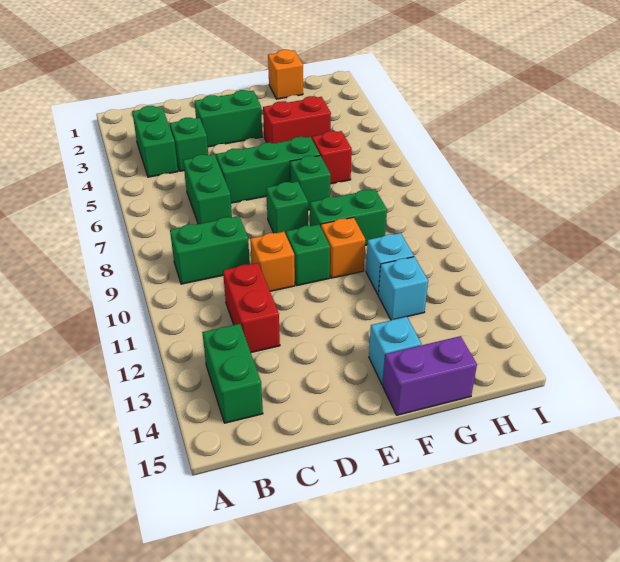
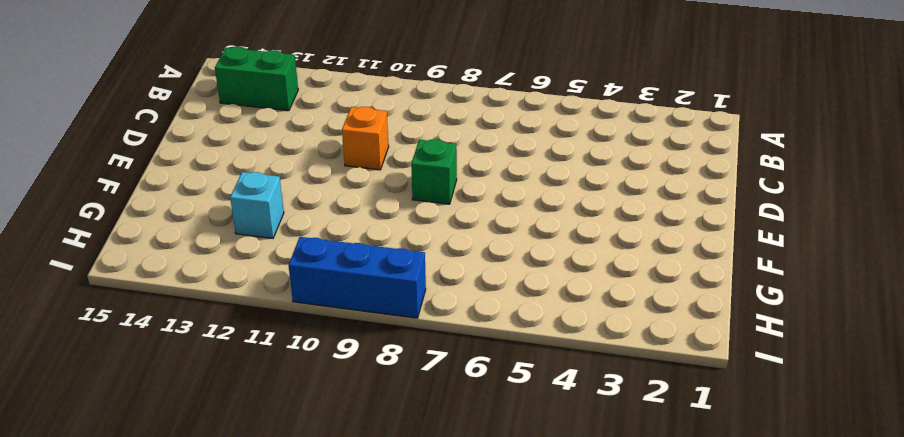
blue brick I8:I10 level 1 -> none
none -> green brick B3:B4 level 1
none -> green brick B9:C9 level 1
none -> green brick C4 level 1

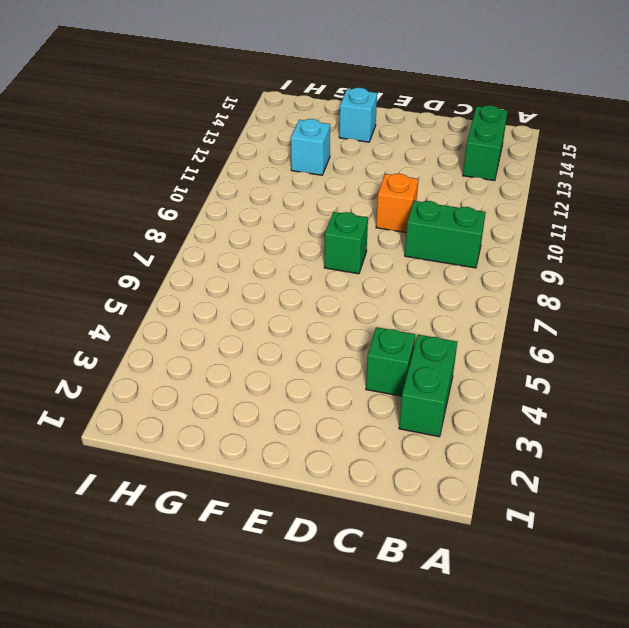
none -> green brick C6:C7 level 1
none -> red brick C11:C12 level 1
none -> green brick D3:E3 level 1

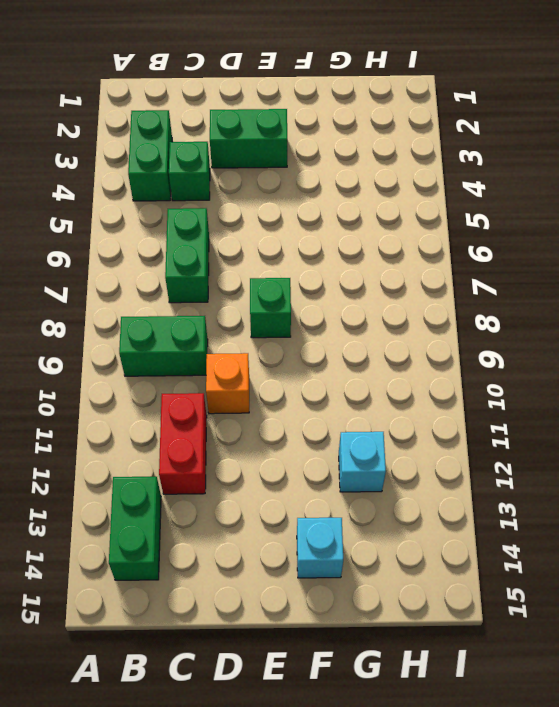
none -> green brick D6:F6 level 1
none -> green brick E10 level 1
none -> red brick F4:G4 level 1

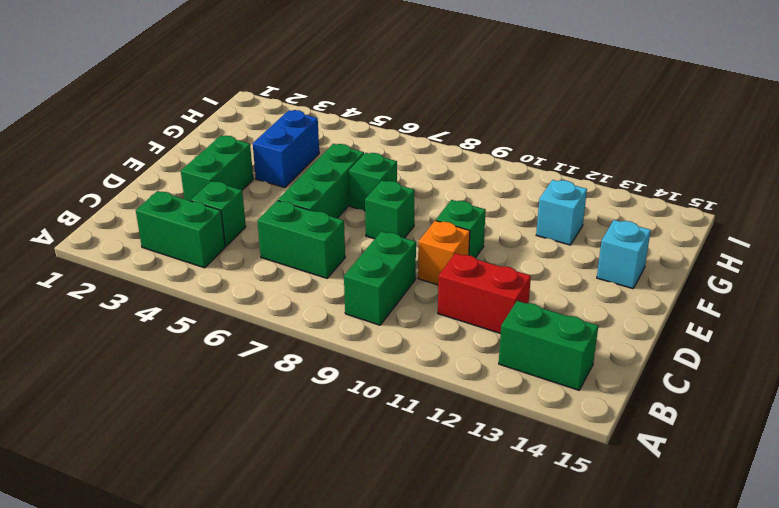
blue brick F4:G4 level 1 -> red brick F4:G4 level 1
none -> green brick F9:G9 level 1
none -> orange brick F10 level 1
none -> purple brick F15:G15 level 1

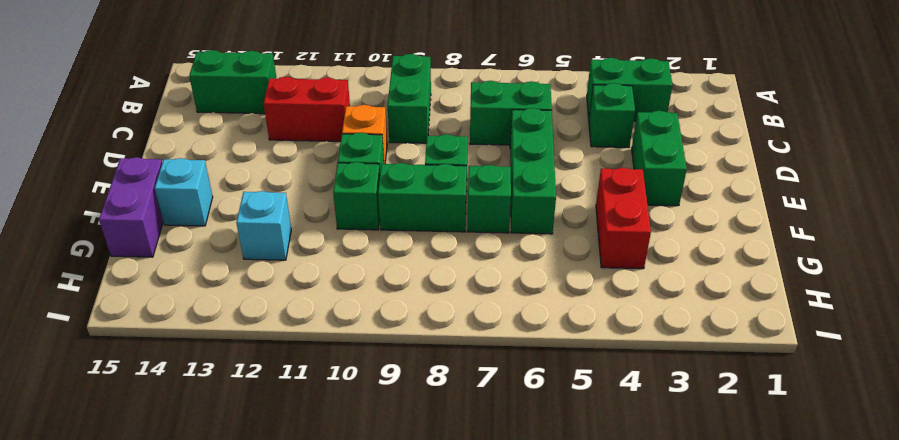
green brick F8:F9 level 1 -> green brick F9:G9 level 1
green brick F10 level 1 -> orange brick F10 level 1
none -> orange brick G1 level 1
none -> red brick G6 level 1
none -> cyan brick G11 level 1

